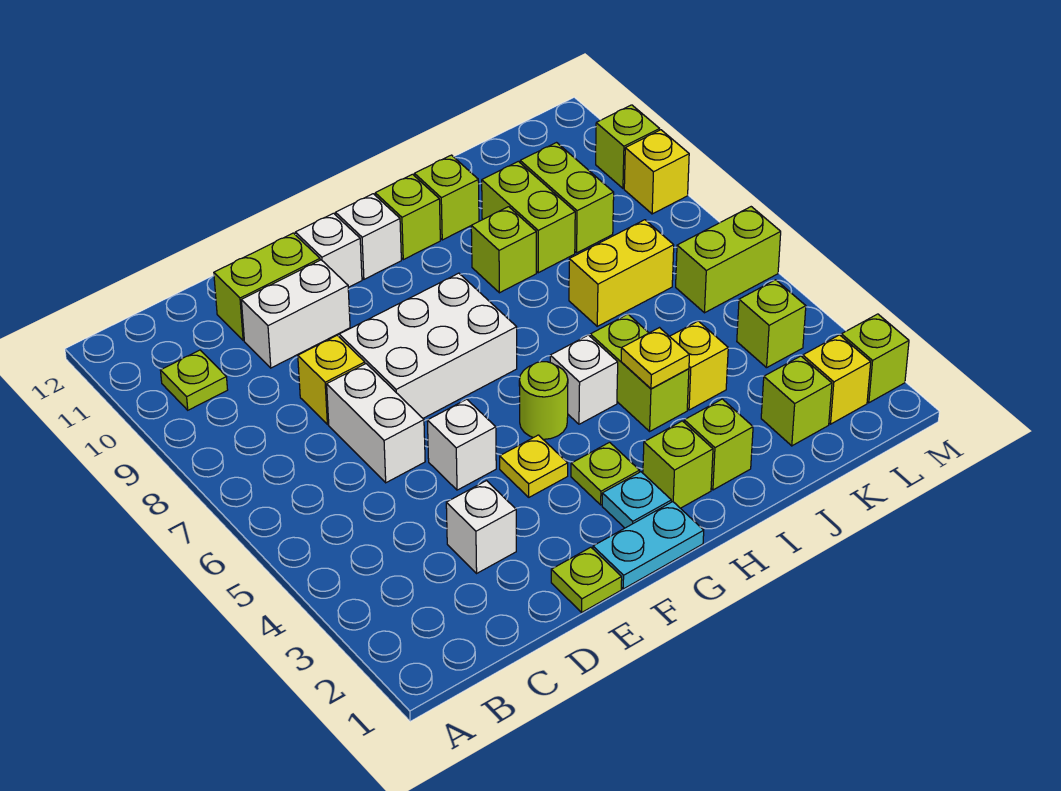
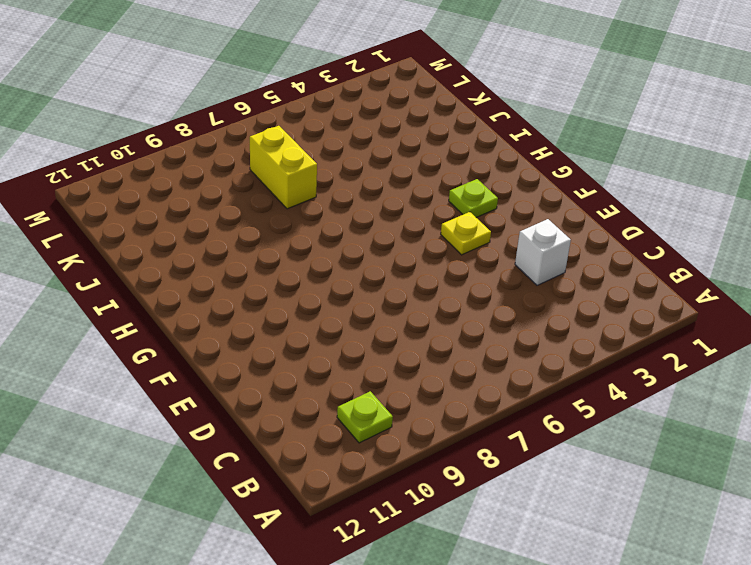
none -> white brick D6:D7 level 1
none -> yellow brick D8 level 1
none -> white brick D10:E10 level 1
none -> lime brick D11:E11 level 1

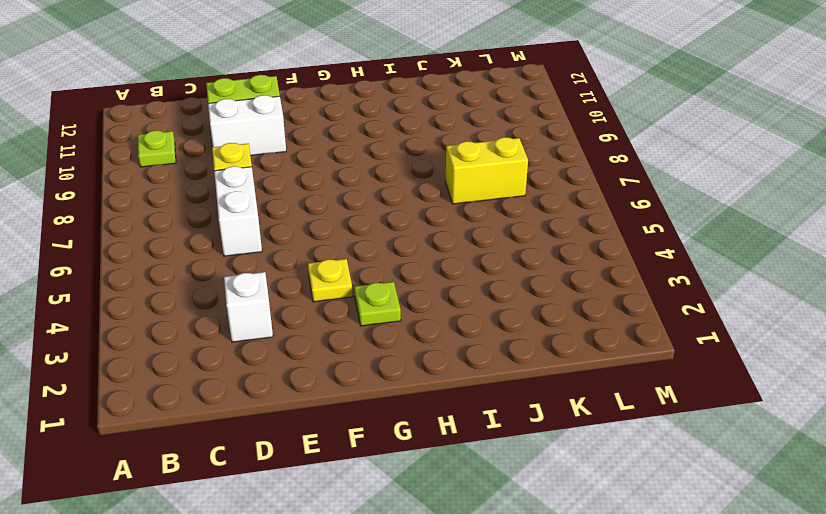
none -> lime plate E1 level 1
none -> white brick E5 level 1
none -> white brick E7:G8 level 1
none -> cyan plate F1:G1 level 1

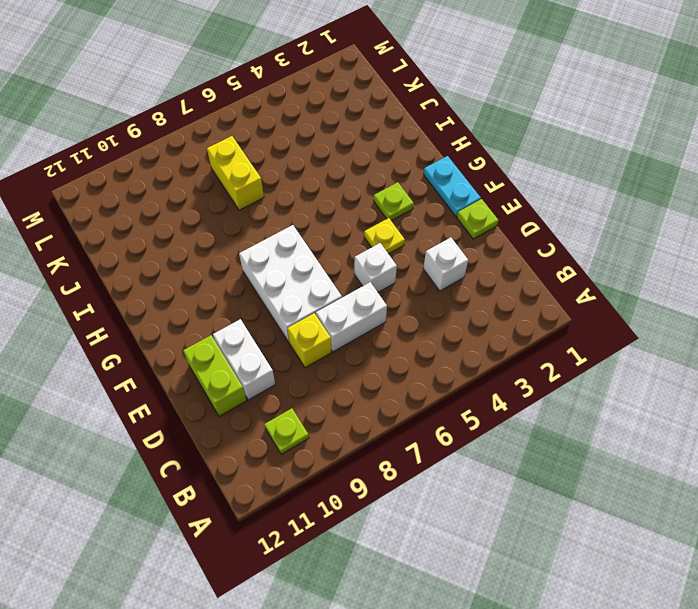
none -> white brick F11 level 1
none -> cyan plate G2 level 1
none -> lime round brick G5 level 1
none -> white brick G11 level 1

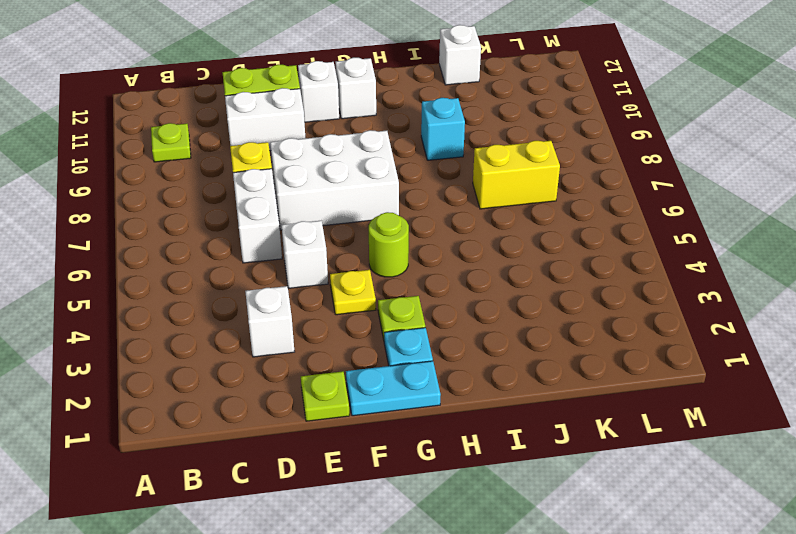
cyan brick I9 level 1 -> lime brick I9 level 1
white brick J12 level 1 -> white brick H5 level 1
none -> lime brick H2 level 1
none -> lime brick H11 level 1
none -> lime brick I2 level 1
none -> lime brick I4:I5 level 1

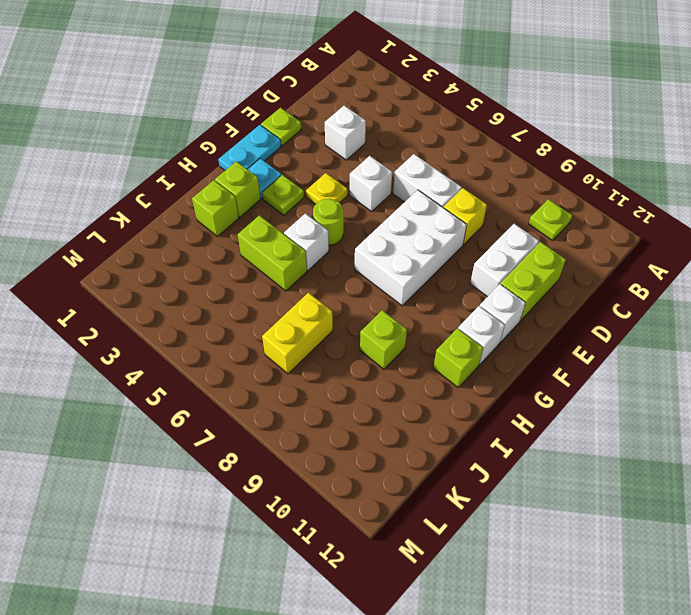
none -> lime brick I11 level 1
none -> yellow brick J4 level 1
none -> lime brick J9:J10 level 1
none -> lime brick K2 level 1

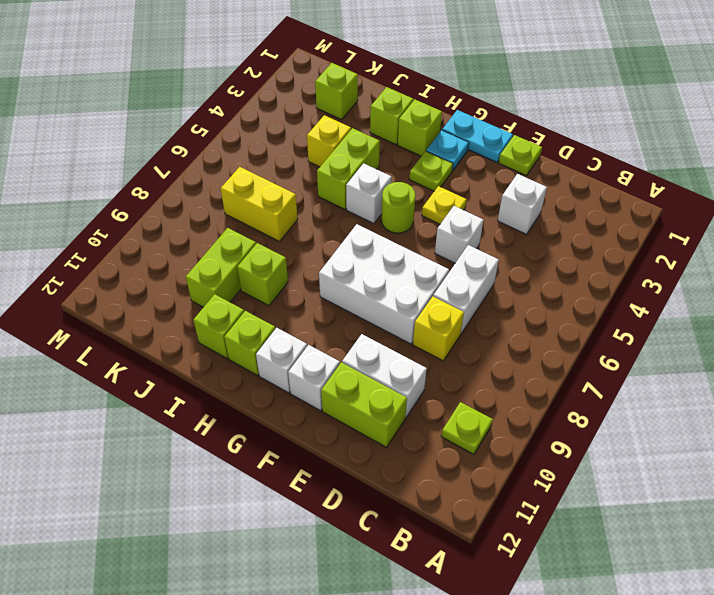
none -> lime brick K9:K10 level 1
none -> yellow brick L2 level 1
none -> lime brick L4 level 1
none -> lime brick L6:M6 level 1

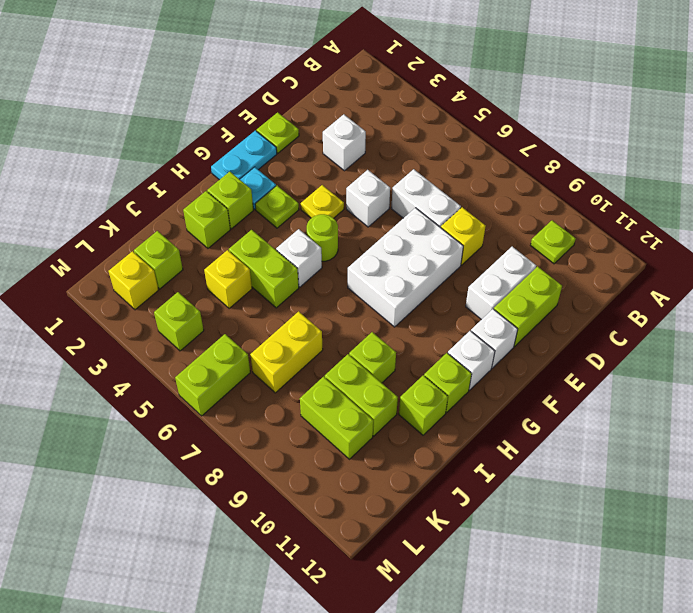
none -> lime brick M2 level 1
none -> yellow brick M9 level 1
none -> lime brick M10 level 1
none -> yellow plate I4 level 2

